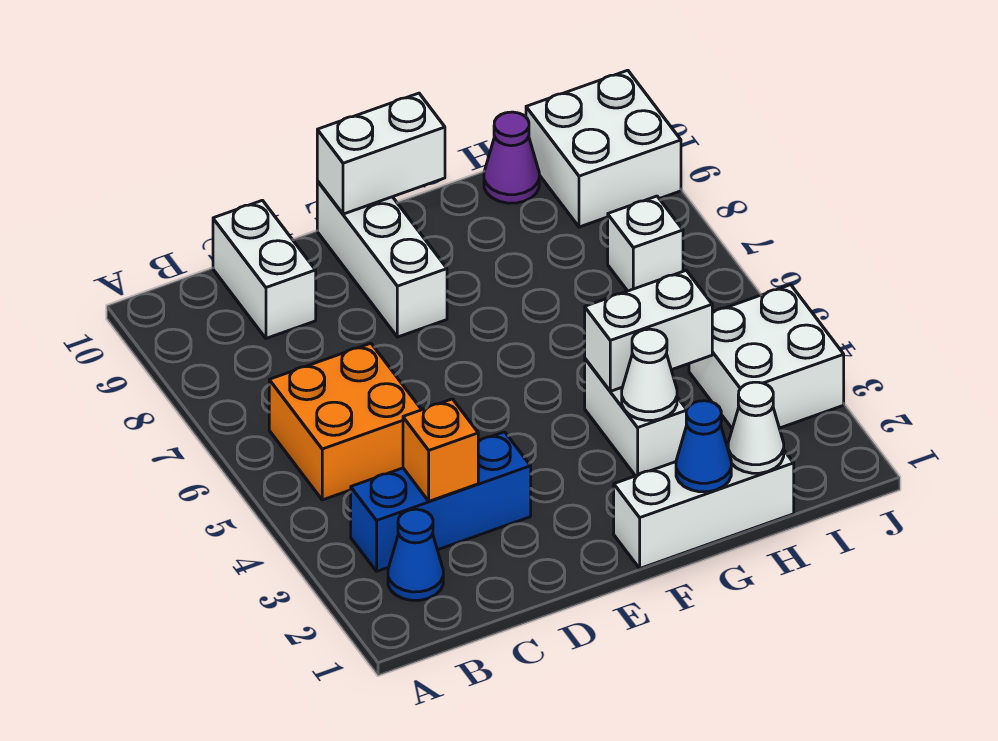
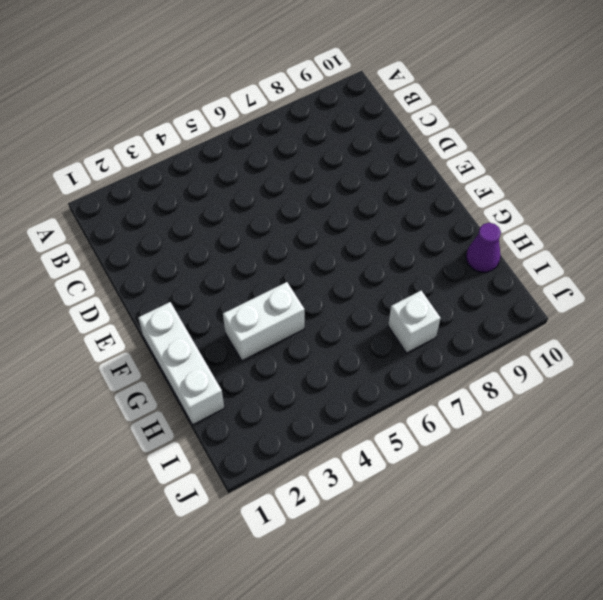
none -> blue cone B2 level 1
none -> blue brick B3:D3 level 1
none -> orange brick B5:C6 level 1

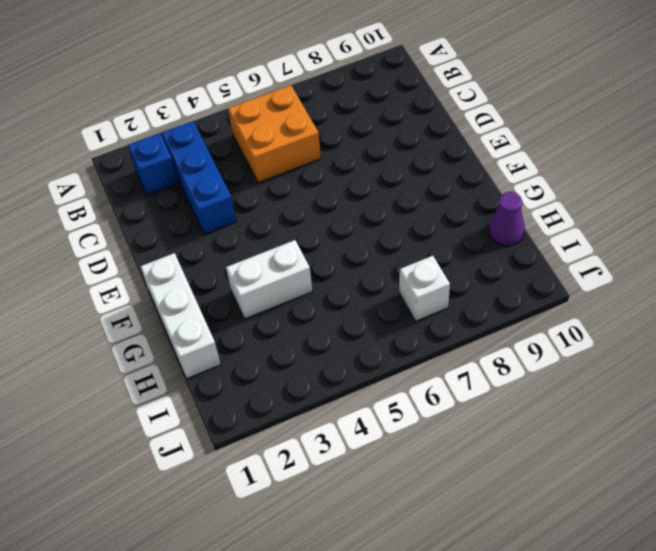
blue brick B2 level 1 -> blue cone B2 level 1
none -> white brick C9:C10 level 1
none -> white brick E8:E10 level 1
none -> white brick I3:J4 level 1

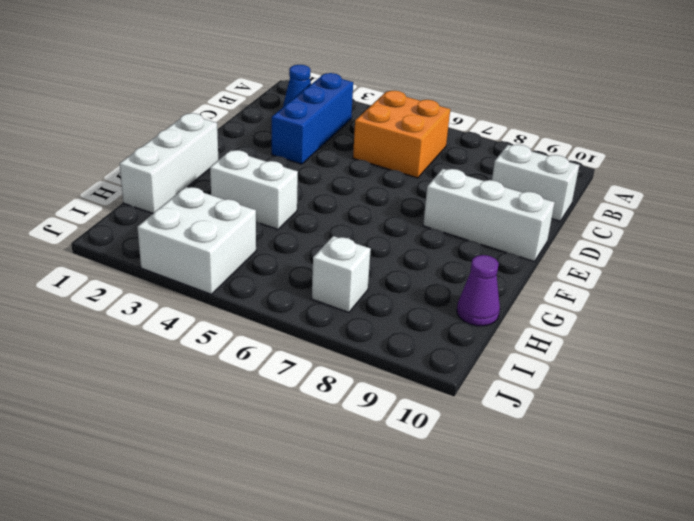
none -> white brick I9:J10 level 1
none -> orange brick C3 level 2
none -> white brick E10:F10 level 2

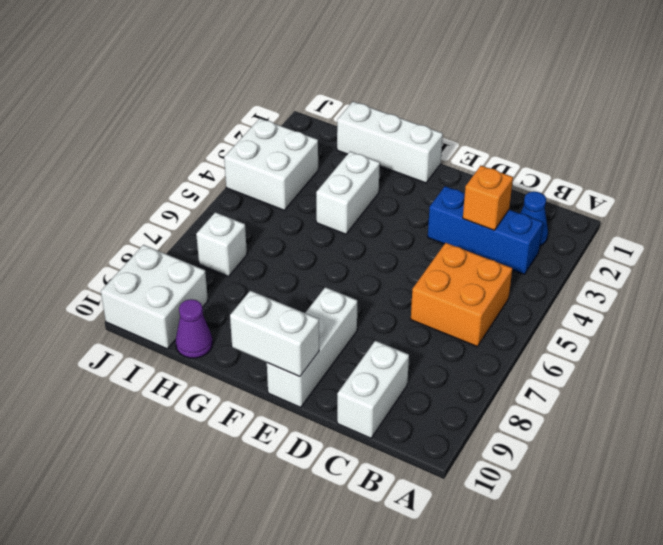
none -> blue cone G1 level 2
none -> white cone G3 level 2
none -> white brick G4:H4 level 2

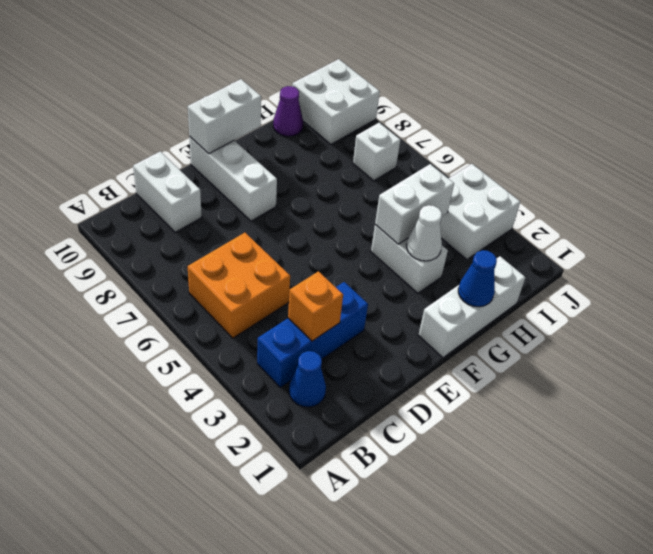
none -> white cone H1 level 2

